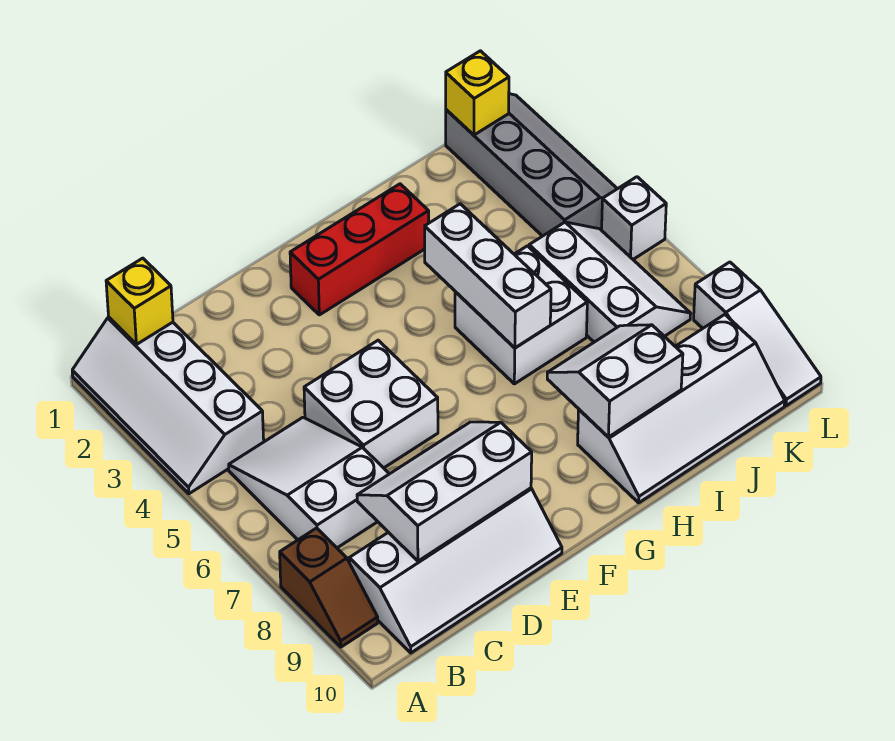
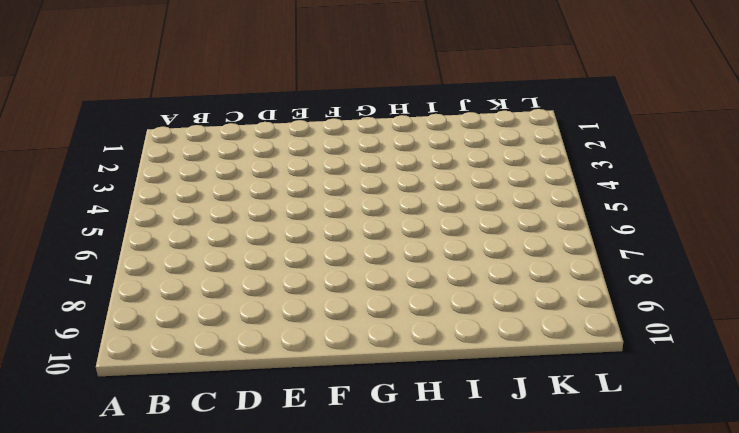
none -> white slope A1:B4 level 1 top B
none -> brown slope A8:A9 level 1 top 8
none -> white slope B5:C7 level 1 top 7

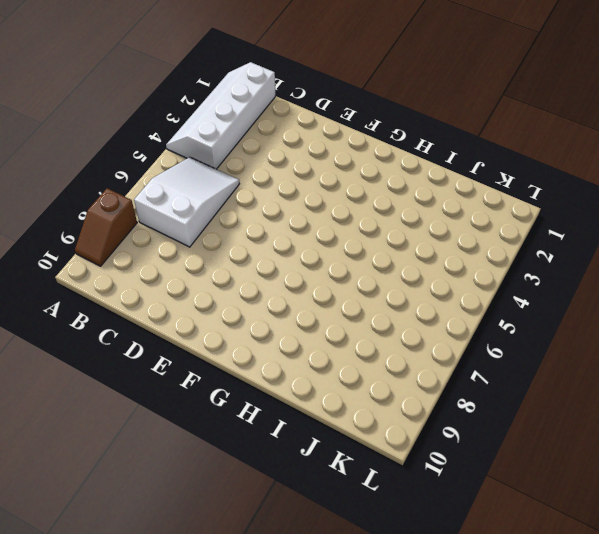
none -> white slope B9:E10 level 1 top 9
none -> white brick D5:E6 level 1
none -> red brick F2:H2 level 1

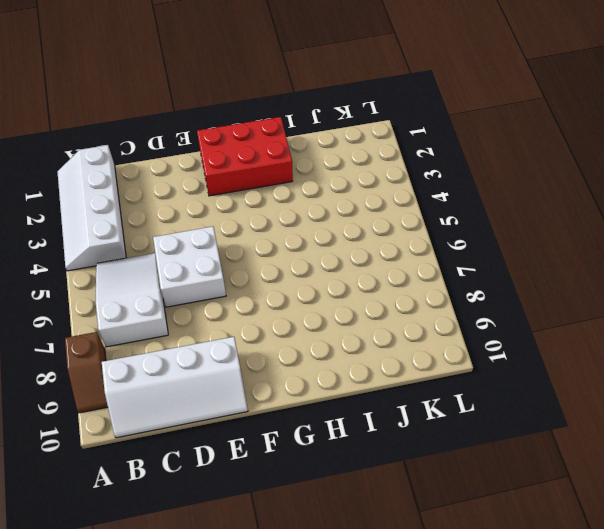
red brick F1:H2 level 1 -> red brick F2:H2 level 1
none -> white brick H5:I6 level 1
none -> white slope H9:K10 level 1 top 9
none -> white slope J5:K7 level 1 top J

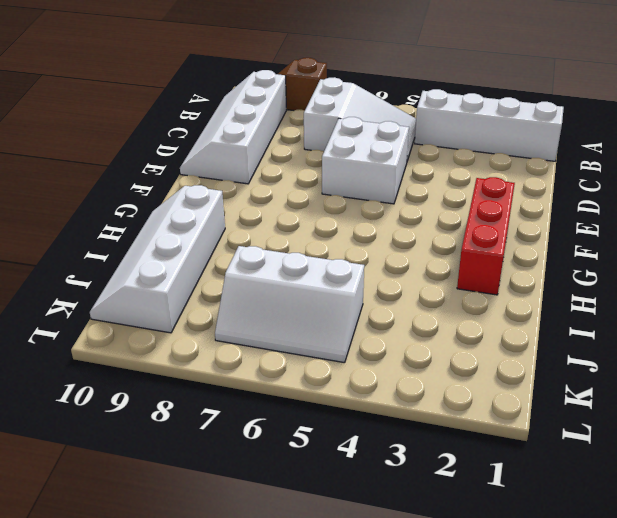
none -> white brick H5:I6 level 1
none -> grey slope K1:L4 level 1 top K
none -> white brick L5 level 1

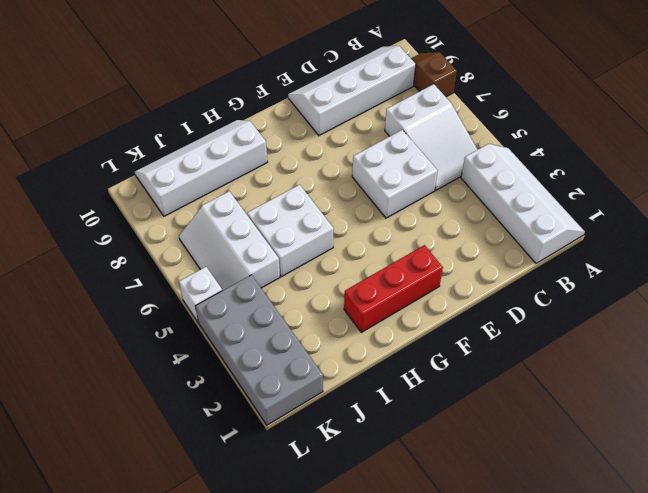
grey brick K1:L4 level 1 -> grey slope K1:L4 level 1 top K
none -> white slope L8:L10 level 1 top 8
none -> yellow brick B1 level 2
none -> white slope C8:E9 level 2 top 9

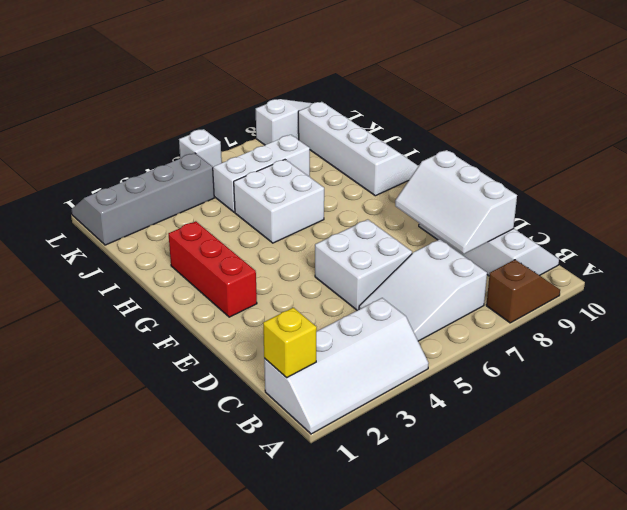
none -> white brick H4:H6 level 2
none -> white slope H8:I9 level 2 top 9
none -> yellow brick K1 level 2

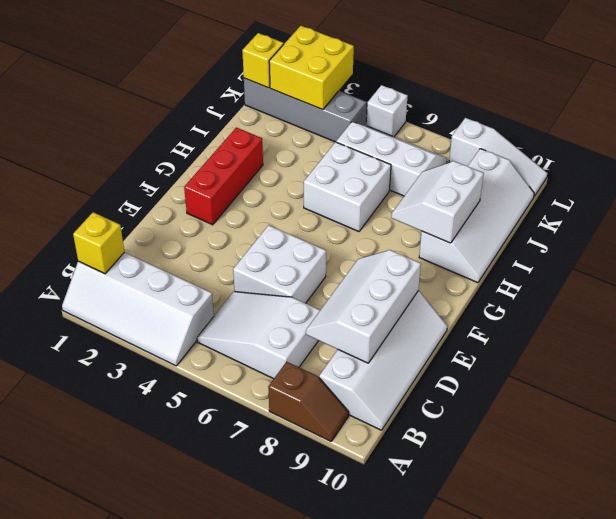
yellow brick K2:L3 level 2 -> none
none -> white brick H4:H6 level 2

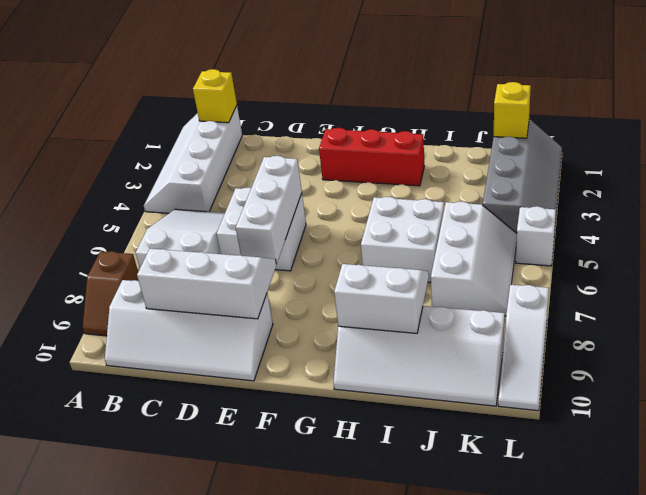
white brick E5:E7 level 2 -> white brick H4:H6 level 2

